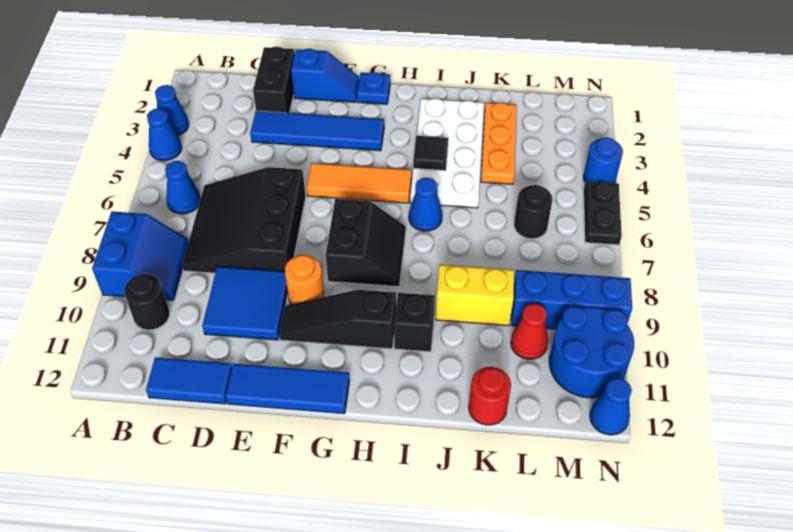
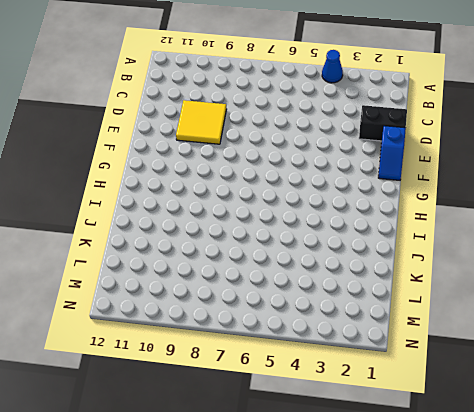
yellow tile D9:E10 level 1 -> blue tile D9:E10 level 1
none -> blue cone A3 level 1
none -> blue slope A8:B9 level 1 top A
none -> blue cone B6 level 1
none -> black round brick B10 level 1

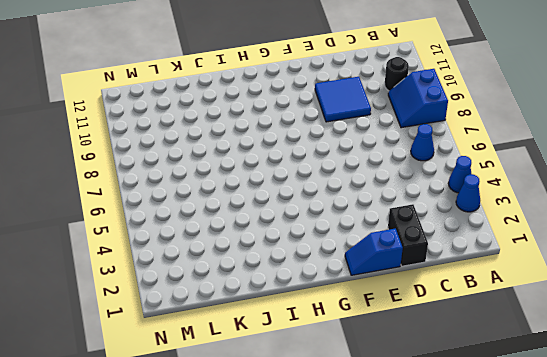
none -> black slope C6:E8 level 1 top E
none -> blue tile C12:D12 level 1
none -> blue tile D3:G3 level 1
none -> blue tile E12:G12 level 1

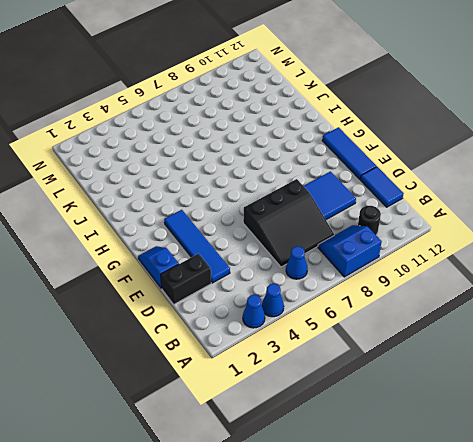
none -> orange tile F5:H5 level 1
none -> orange round brick F9 level 1
none -> black slope F10:H10 level 1 top H
none -> blue plate G1 level 1

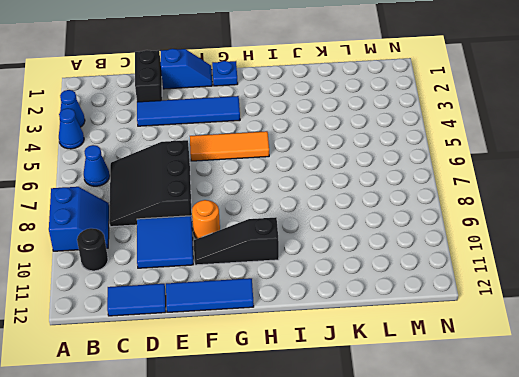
none -> black slope G7:H8 level 1 top G
none -> white plate I2:J5 level 1
none -> blue cone I6 level 1
none -> black brick I10 level 1

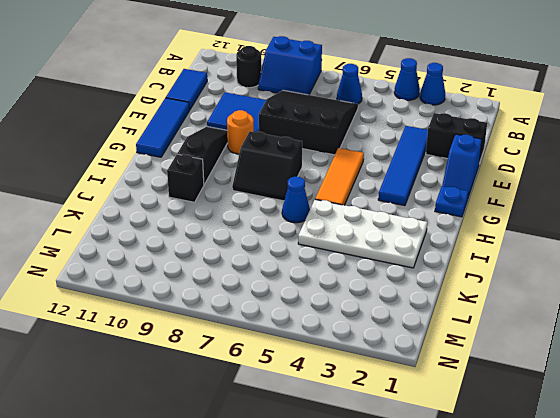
none -> yellow brick J9:K9 level 1
none -> orange plate K2:K4 level 1
none -> red round brick K12 level 1
none -> black round brick L6 level 1

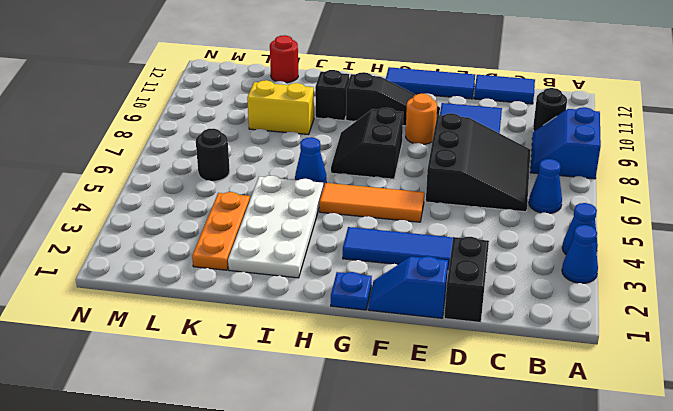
none -> blue brick L9:N9 level 1
none -> red cone L10 level 1
none -> blue round brick M10:N11 level 1
none -> blue round brick N4 level 1

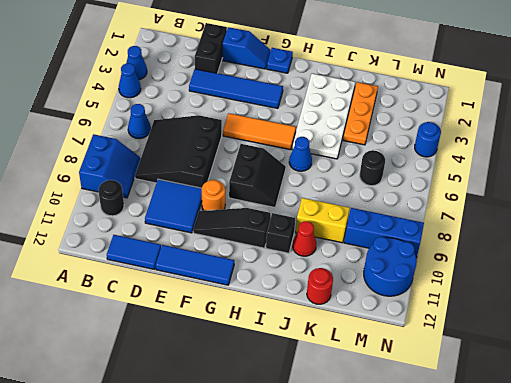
red cone J10 level 1 -> red cone L10 level 1
none -> black plate N5:N6 level 1
none -> blue cone N12 level 1
none -> black tile I4 level 2

